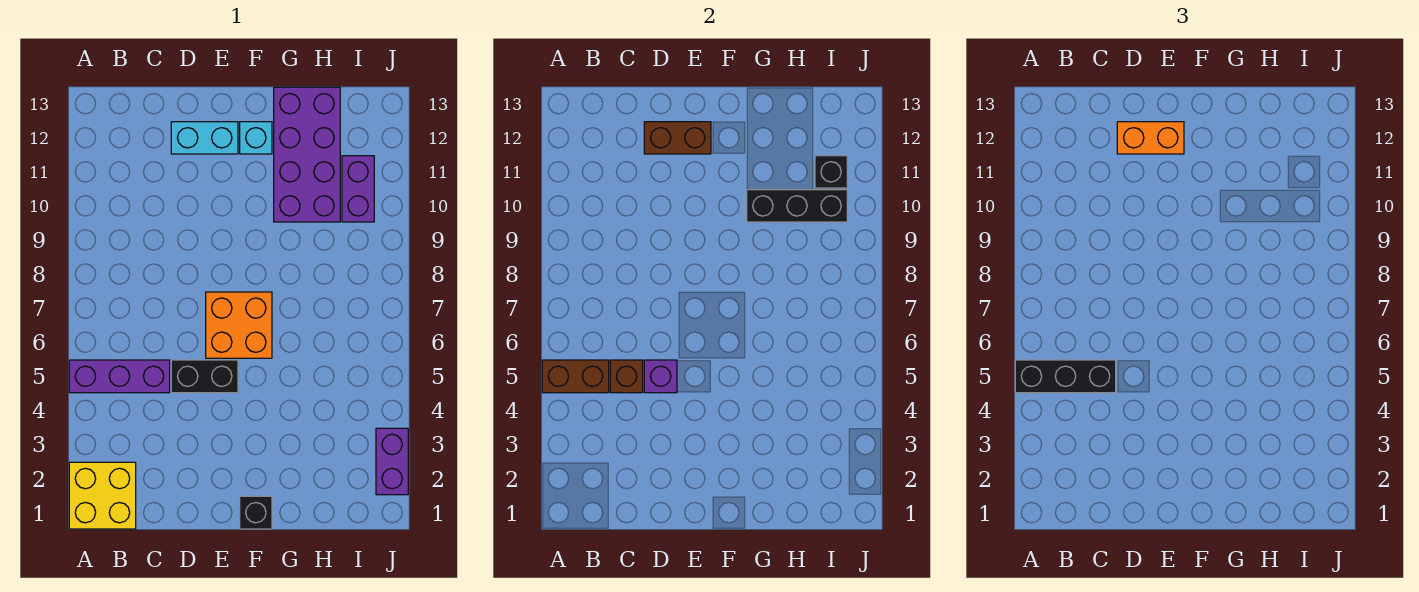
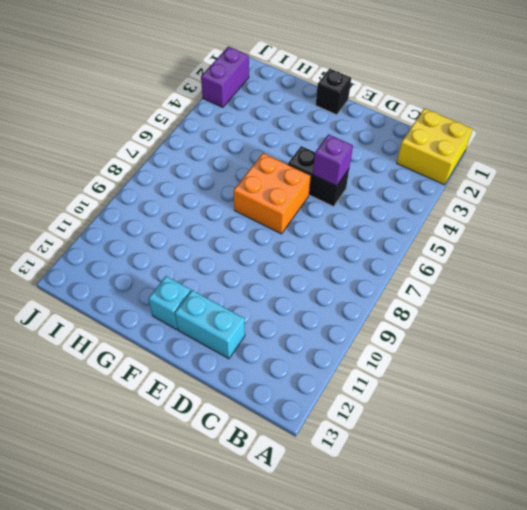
none -> purple brick A5:C5 level 1
none -> purple brick G10:H13 level 1
none -> purple brick I10:I11 level 1

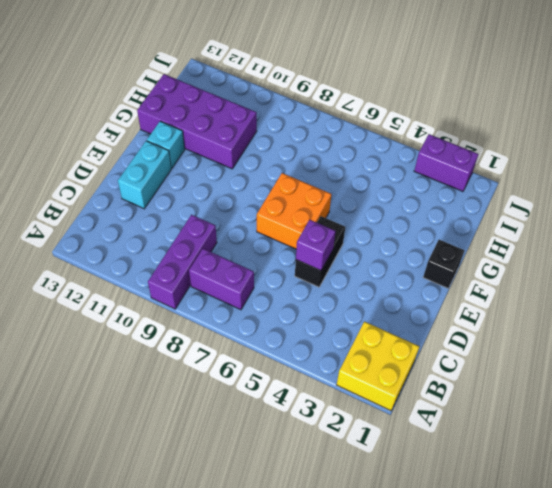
purple brick A9:C9 level 1 -> purple brick A5:C5 level 1
purple brick B7:B8 level 1 -> purple brick I10:I11 level 1
none -> brown brick A5:B5 level 2
none -> brown brick C5 level 2
none -> brown brick D12:E12 level 2

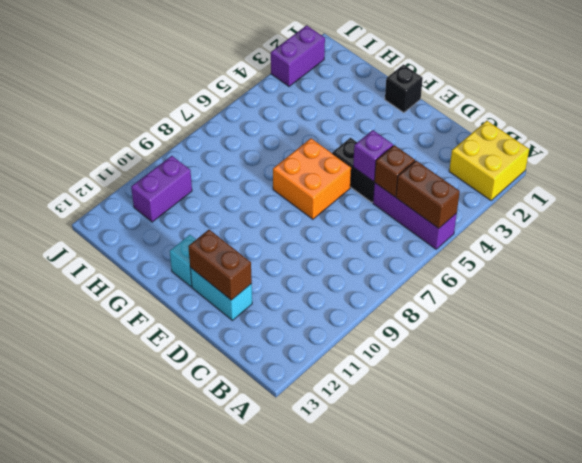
none -> purple brick G10:H13 level 1
none -> black brick G10:I10 level 2
none -> black brick I11 level 2

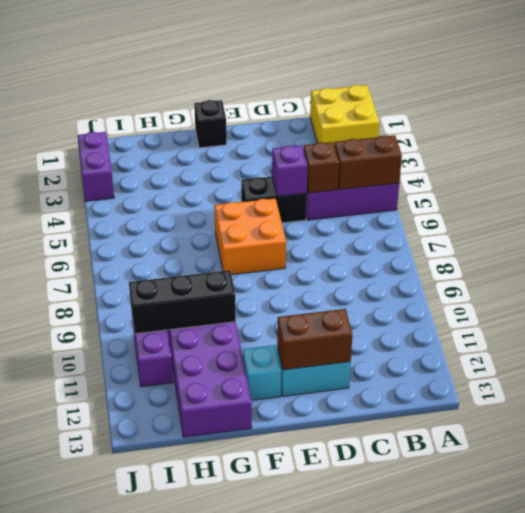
none -> black brick I11 level 2
none -> black brick A5:C5 level 3
none -> orange brick D12:E12 level 3

